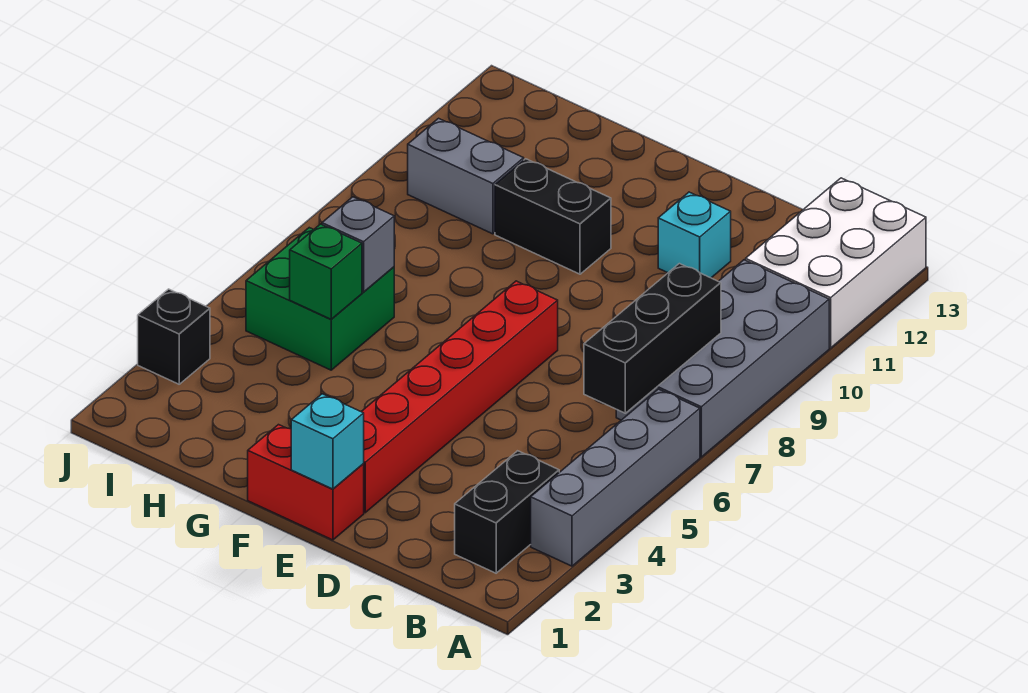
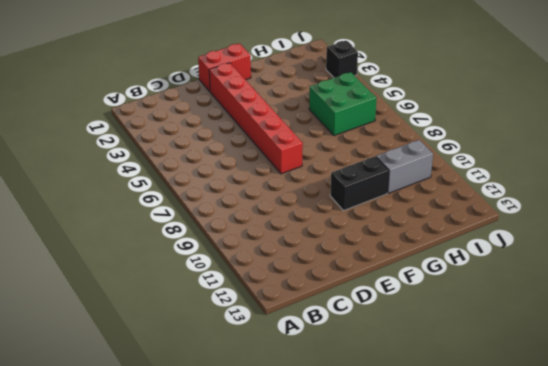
none -> grey brick A3:A6 level 1
none -> grey brick A7:B10 level 1
none -> white brick A11:B13 level 1

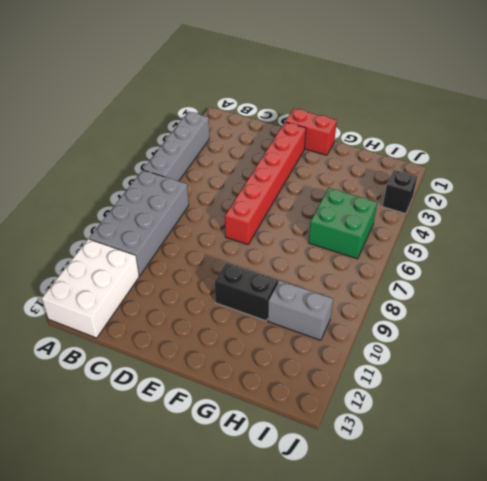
none -> black brick B2:B3 level 1
none -> cyan brick D11 level 1
none -> black brick B6:B8 level 2

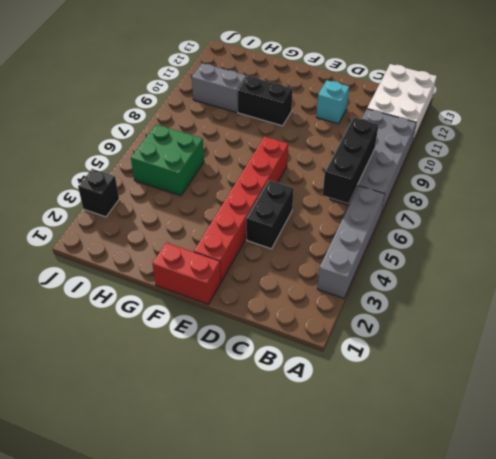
black brick D4:D5 level 1 -> black brick B2:B3 level 1
none -> cyan brick E1 level 2
none -> green brick H5 level 2
none -> grey brick H6 level 2

